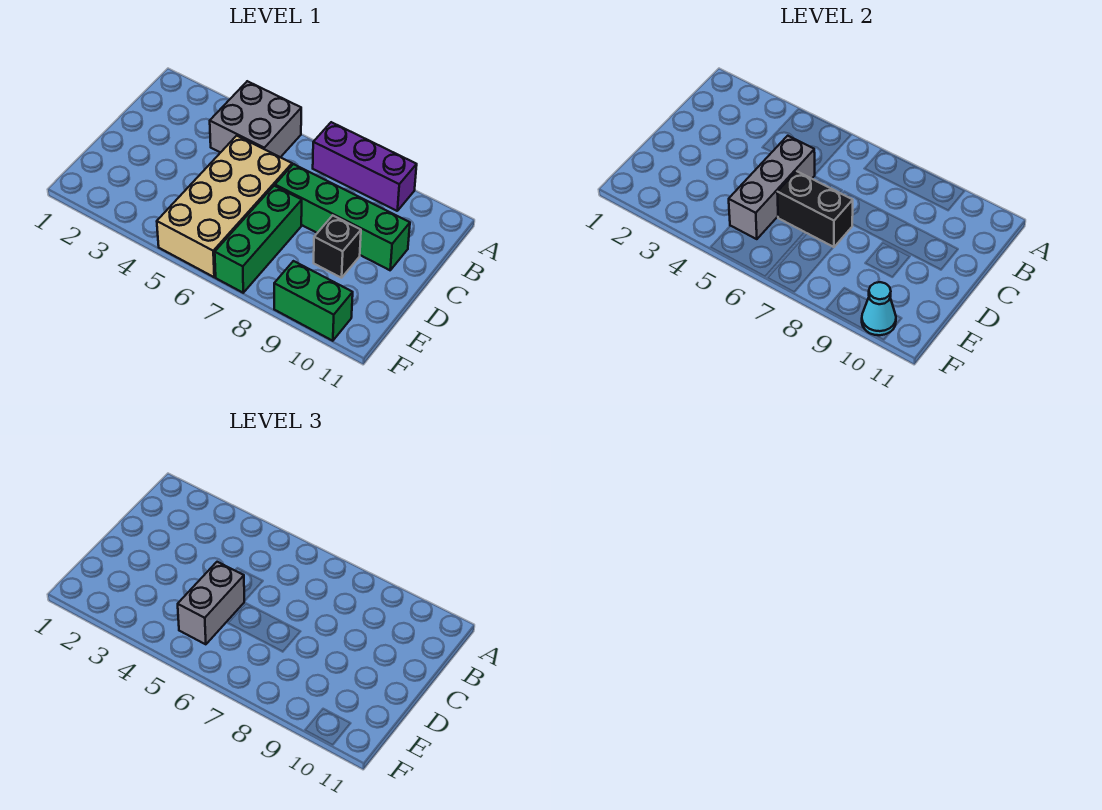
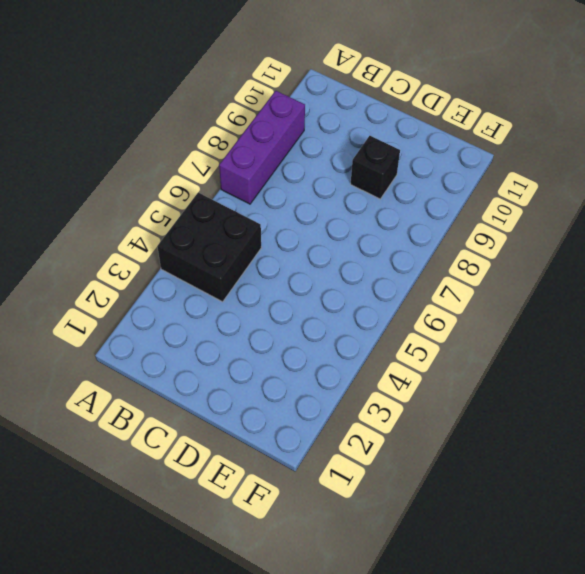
black brick A4:B5 level 1 -> grey brick A4:B5 level 1
none -> tan brick C5:F6 level 1
none -> green brick C7:C10 level 1

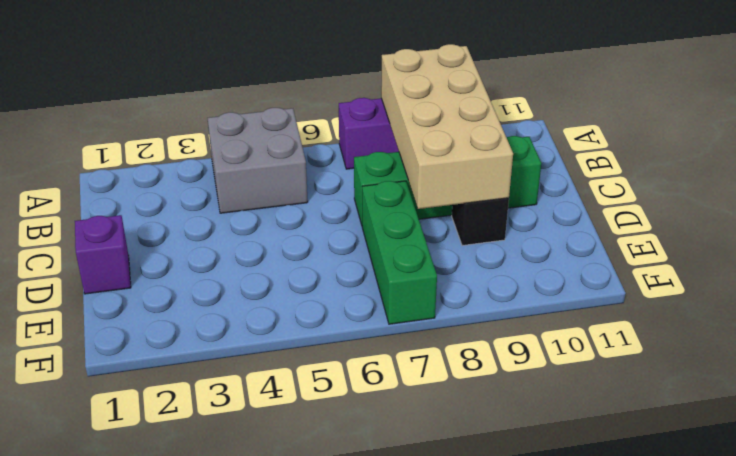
tan brick A8:D9 level 2 -> tan brick C5:F6 level 1
purple brick D1 level 1 -> none
none -> green brick F9:F10 level 1
none -> grey brick C5:E5 level 2

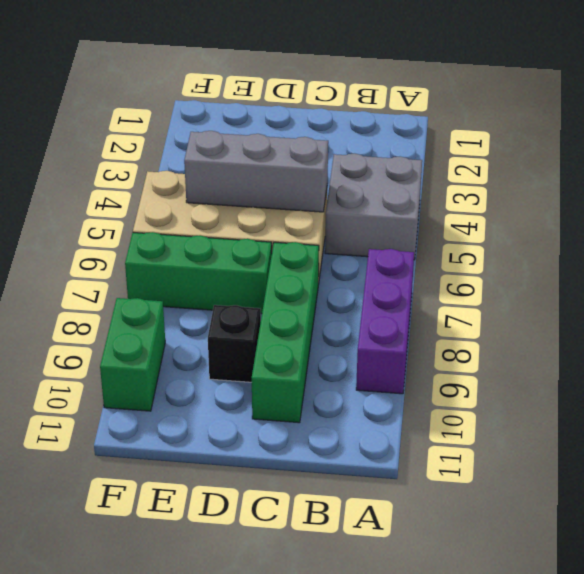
none -> black brick D6:D7 level 2
none -> cyan cone F10 level 2

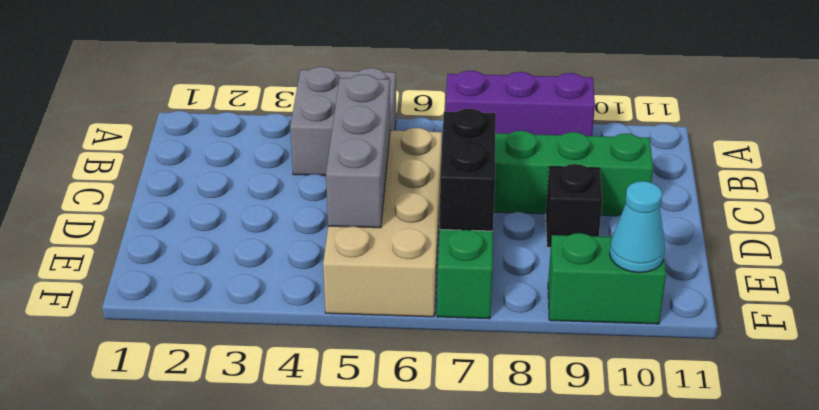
black brick D7:E7 level 2 -> black brick D6:D7 level 2
none -> grey brick D5:E5 level 3

